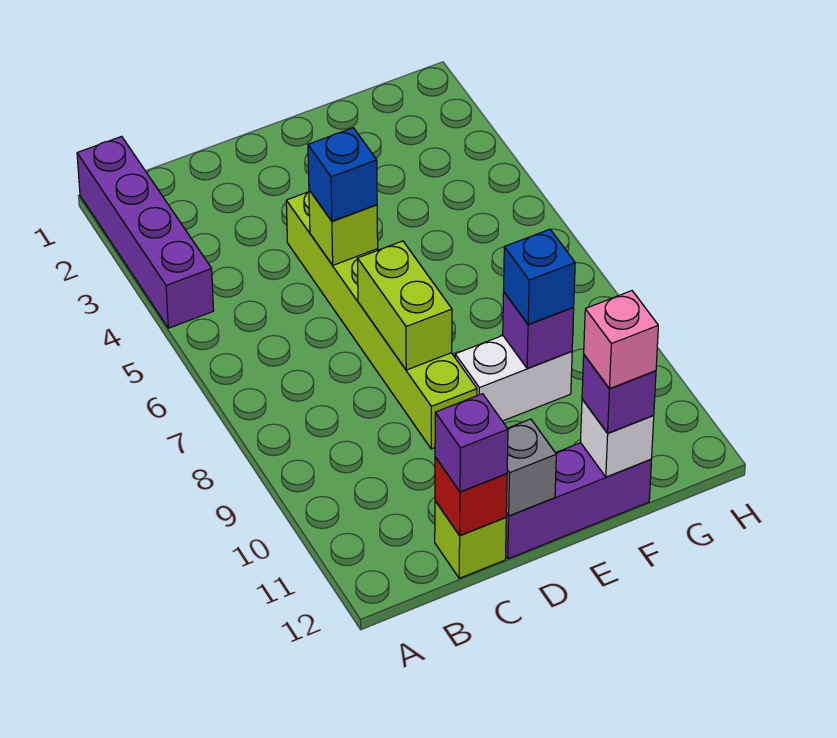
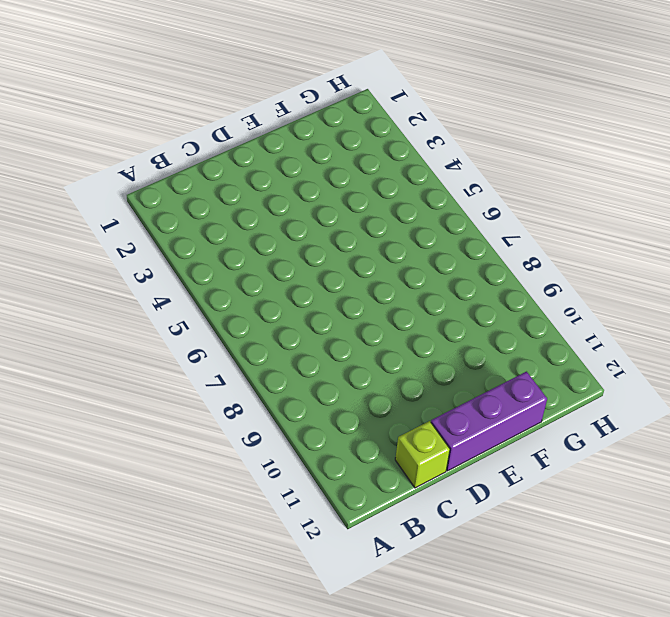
none -> purple brick A1:A4 level 1
none -> lime brick D4:D9 level 1
none -> white brick E9:F9 level 1

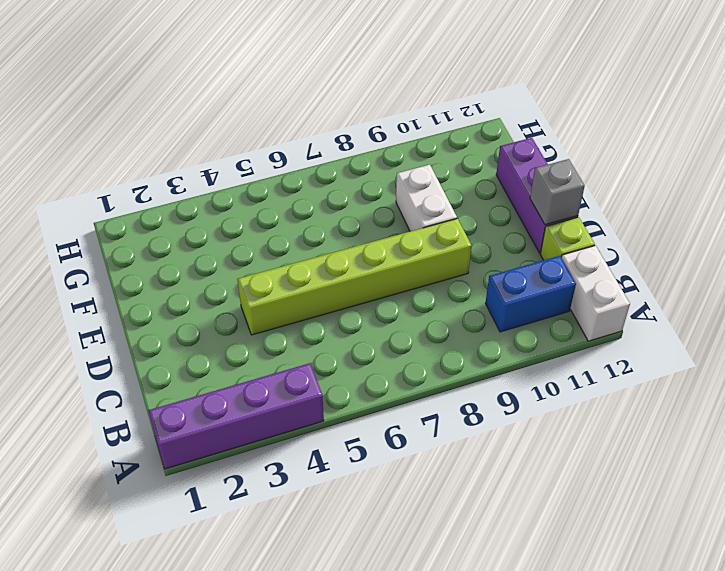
white brick A12:B12 level 1 -> none
blue brick B10:B11 level 1 -> none
none -> red brick C12 level 2
none -> lime brick D5 level 2
none -> lime brick D7:D8 level 2

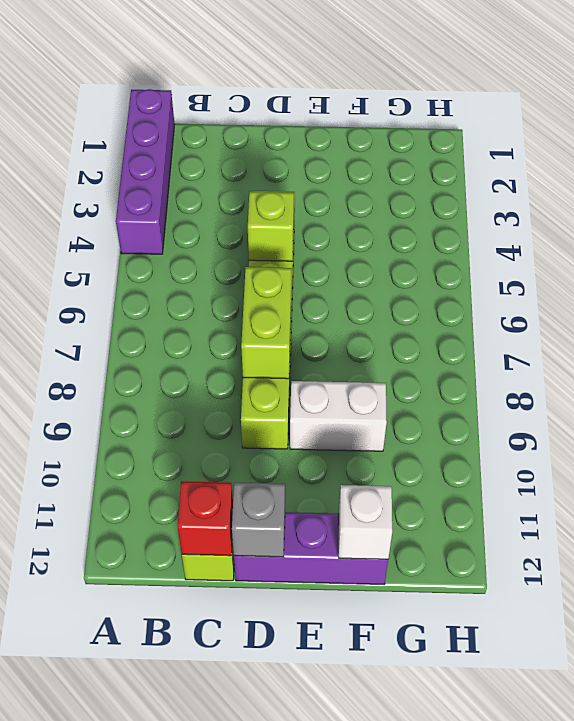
none -> purple brick F9 level 2
none -> purple brick C12 level 3
none -> blue brick D5 level 3

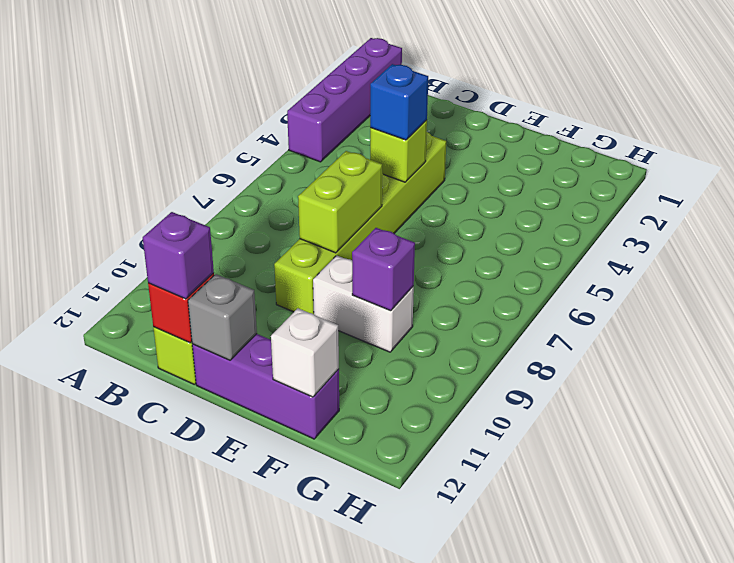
none -> blue brick F9 level 3
none -> purple brick F12 level 3
none -> pink brick F12 level 4

